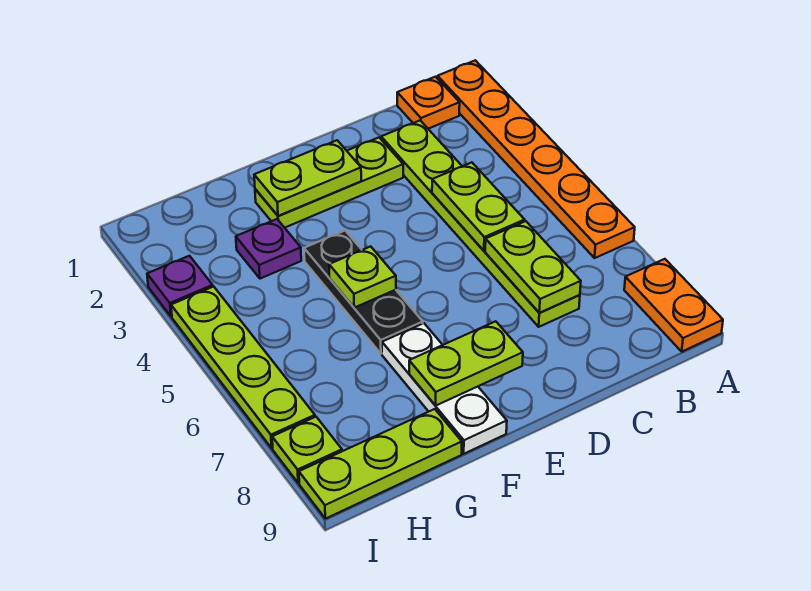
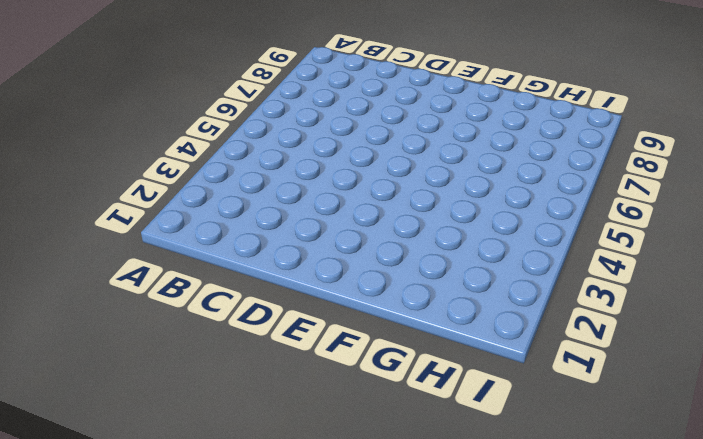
none -> orange plate A1:A6 level 1
none -> orange plate A8:A9 level 1
none -> orange plate B1 level 1

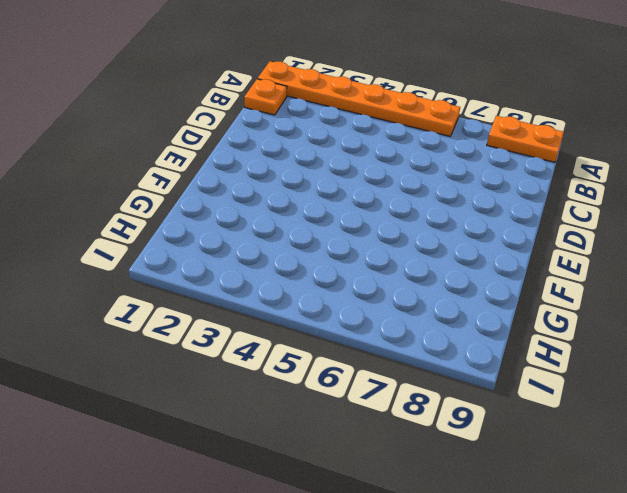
none -> lime plate C2:C7 level 1
none -> lime plate D2:F2 level 1
none -> black plate F4:F6 level 1

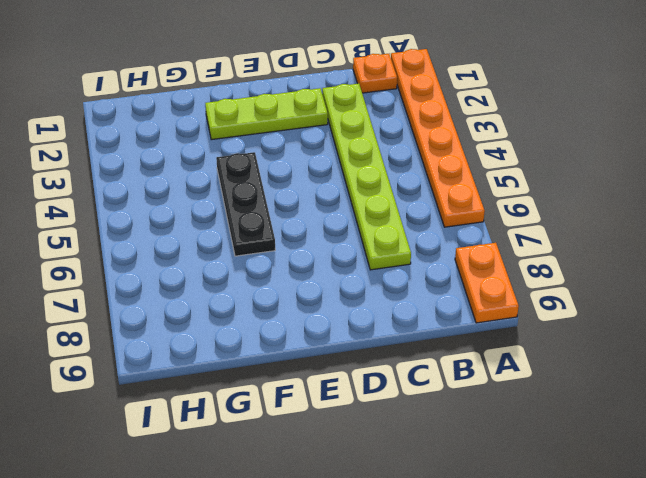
none -> white plate F7:F9 level 1
none -> purple plate G3 level 1
none -> lime plate G9:I9 level 1

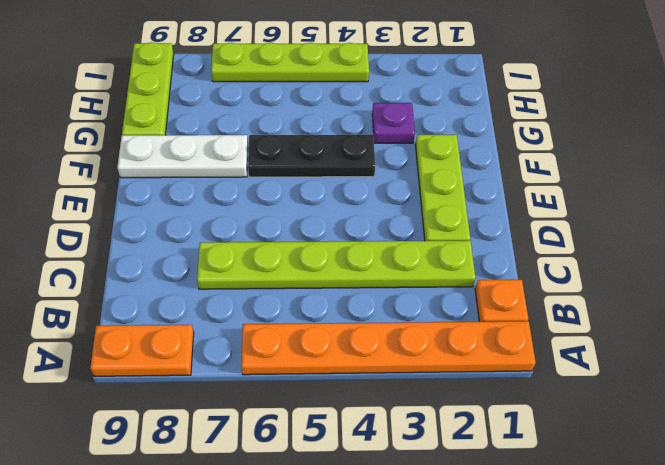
none -> purple plate I3 level 1
none -> lime plate I8 level 1
none -> lime plate C4:C5 level 2

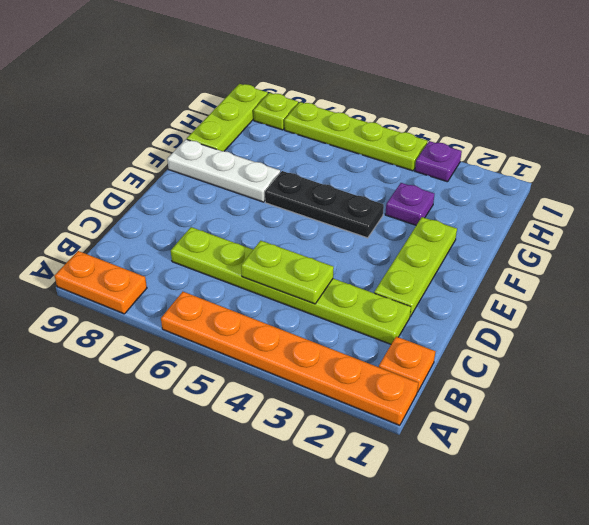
none -> lime plate C6:C7 level 2
none -> lime plate E2:F2 level 2
none -> lime plate E8:F8 level 2

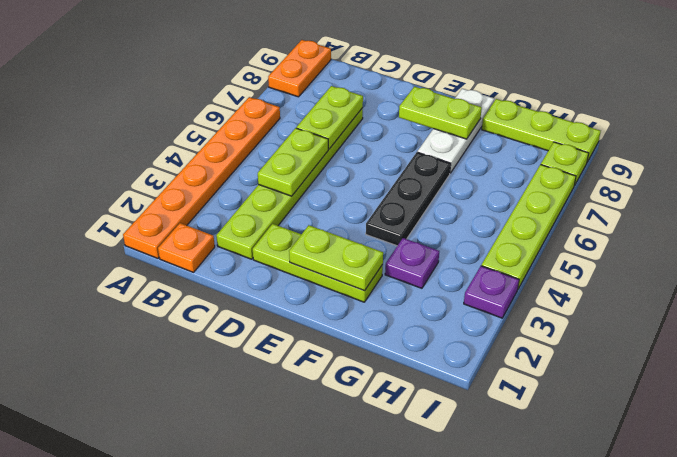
none -> lime plate F5 level 2

